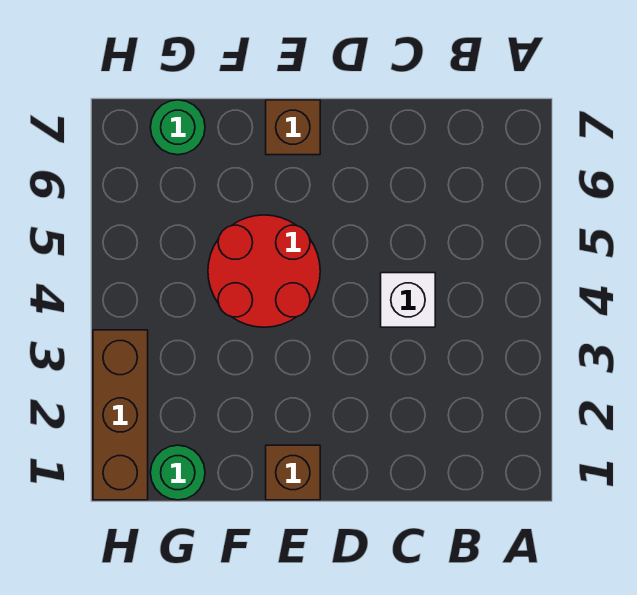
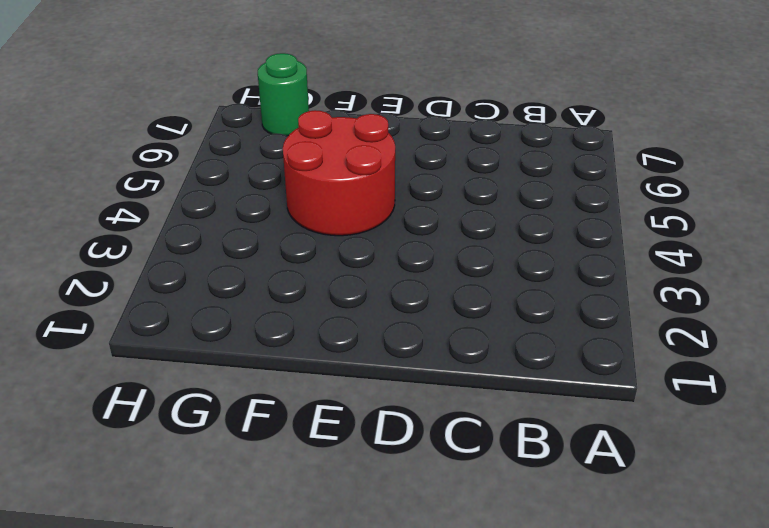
none -> white brick C4 level 1
none -> brown brick E1 level 1

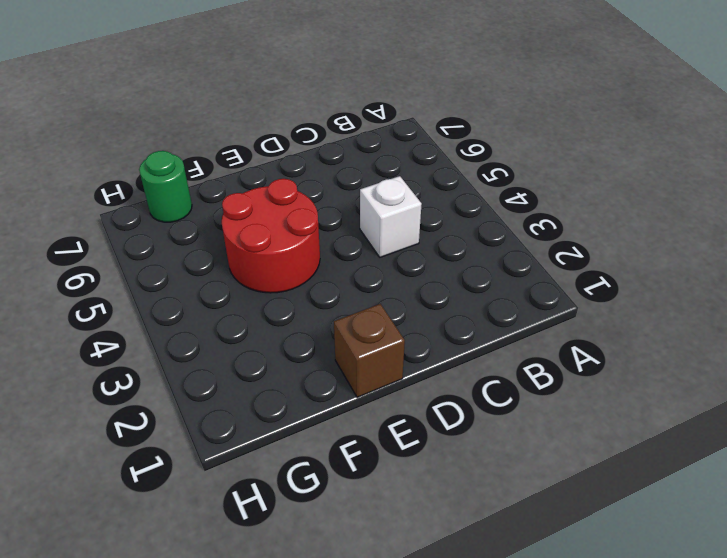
none -> brown brick E7 level 1
none -> green round brick G1 level 1

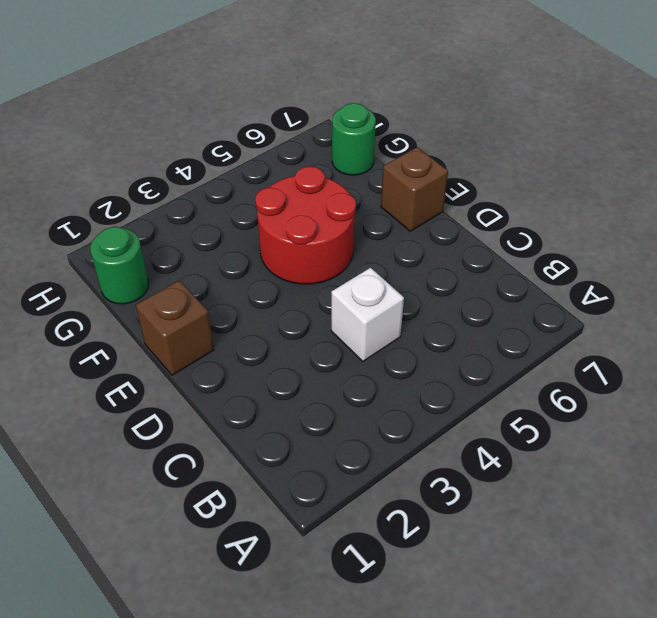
none -> brown brick H1:H3 level 1

